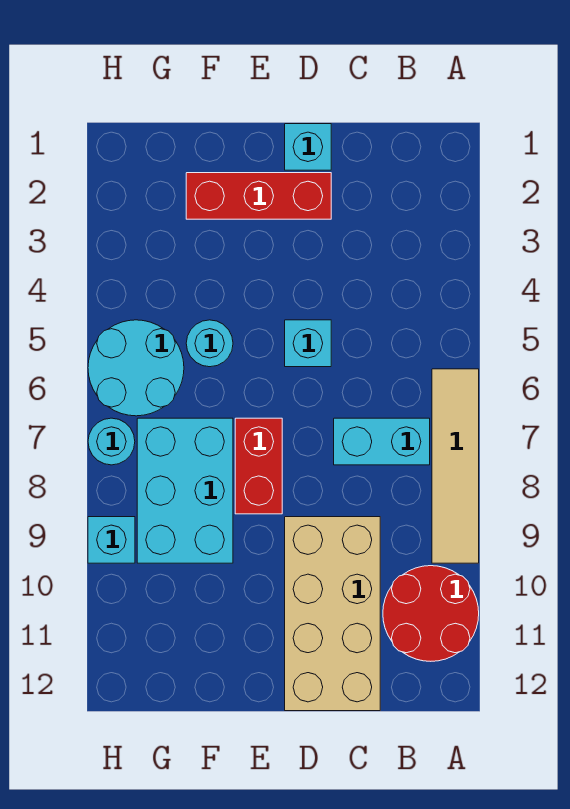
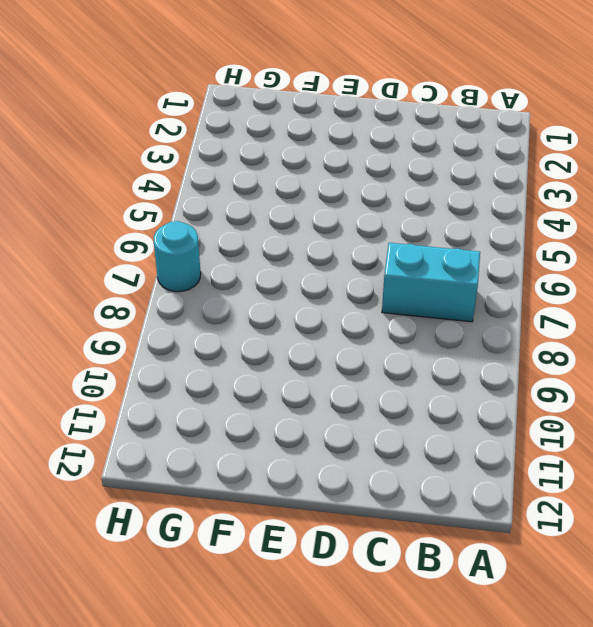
none -> tan tile A6:A9 level 1
none -> red round brick A10:B11 level 1
none -> tan brick C9:D12 level 1

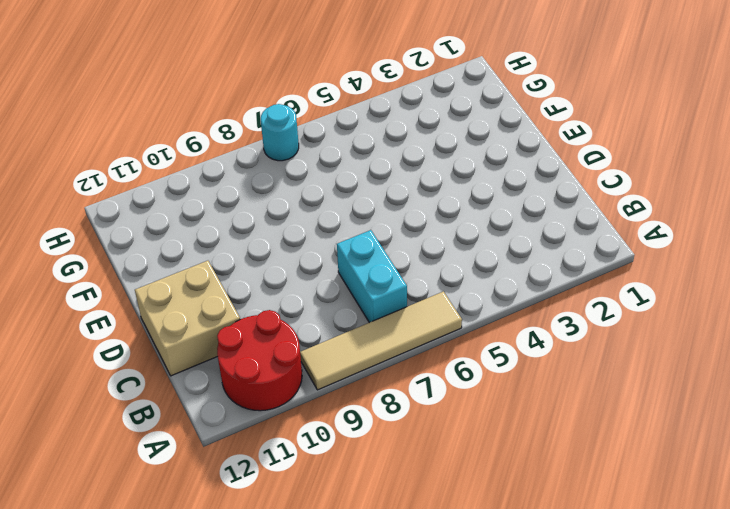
tan brick C11:D12 level 1 -> tan brick C9:D12 level 1
none -> cyan brick D1 level 1
none -> red brick D2:F2 level 1
none -> cyan brick D5 level 1

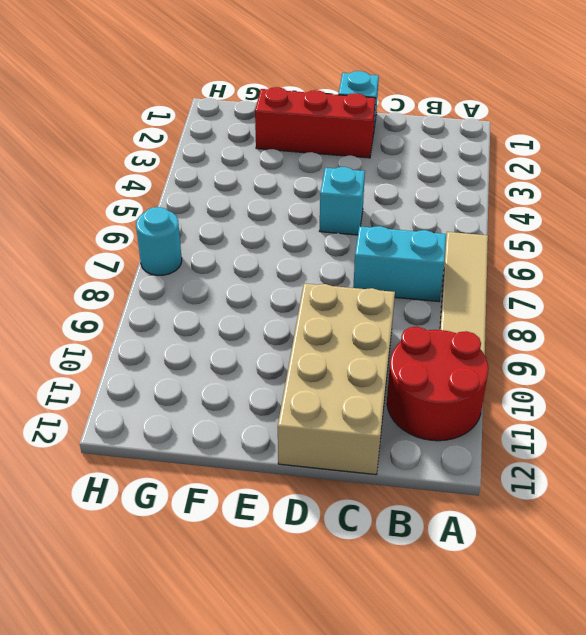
none -> red brick E7:E8 level 1
none -> cyan round brick F5 level 1
none -> cyan brick F7:G9 level 1

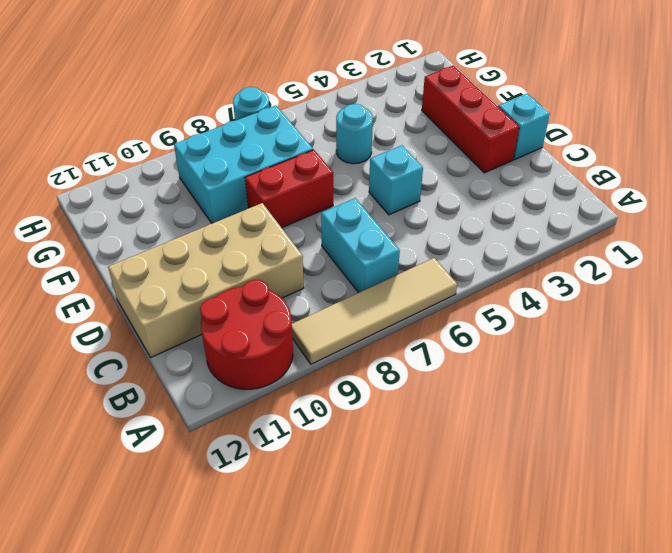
none -> cyan round brick G5:H6 level 1
none -> cyan brick H9 level 1

